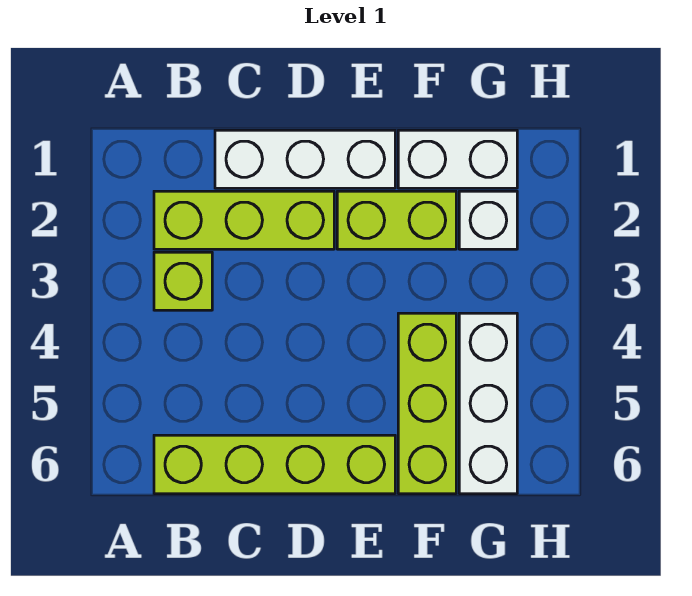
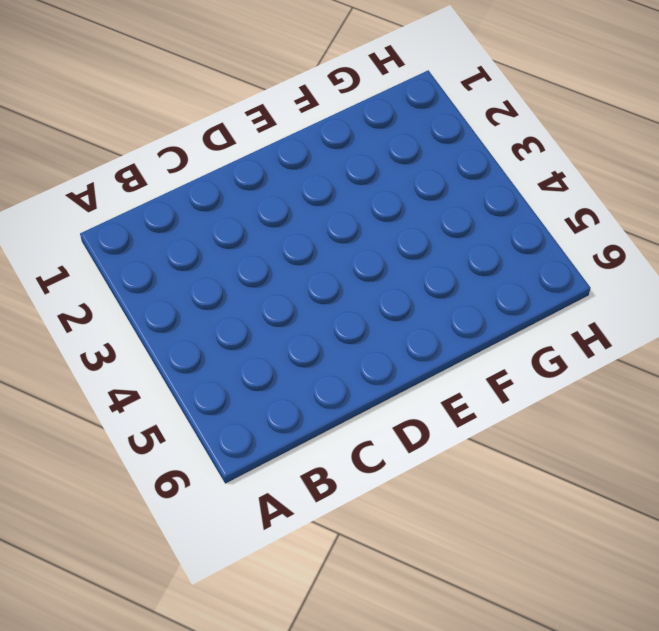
none -> lime brick B2:D2 level 1
none -> lime brick B3 level 1

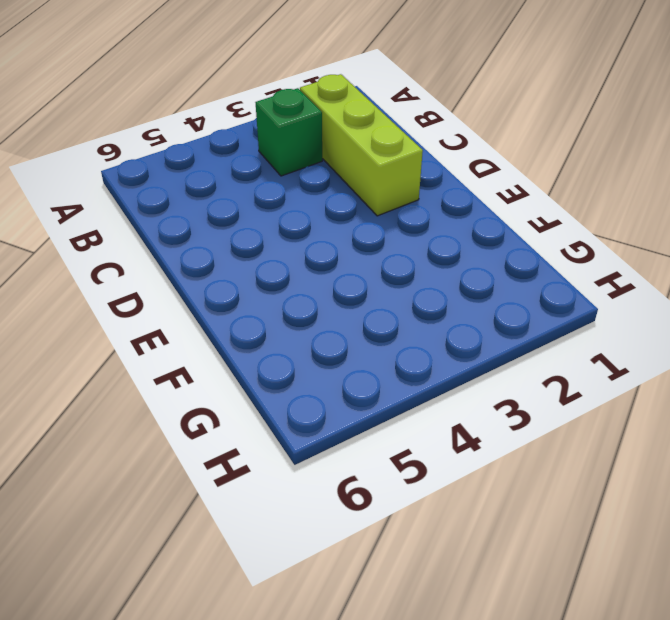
green brick B3 level 1 -> lime brick B3 level 1
none -> lime brick B6:E6 level 1
none -> white brick C1:E1 level 1

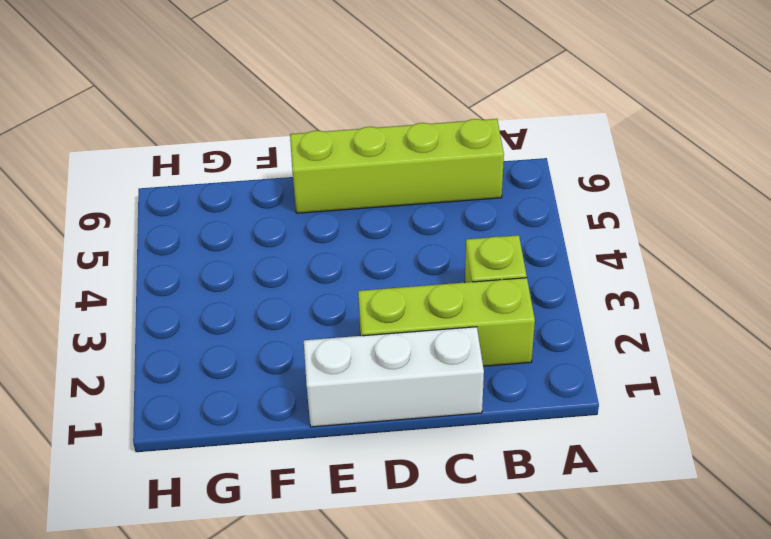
none -> lime brick E2:F2 level 1
none -> white brick F1:G1 level 1

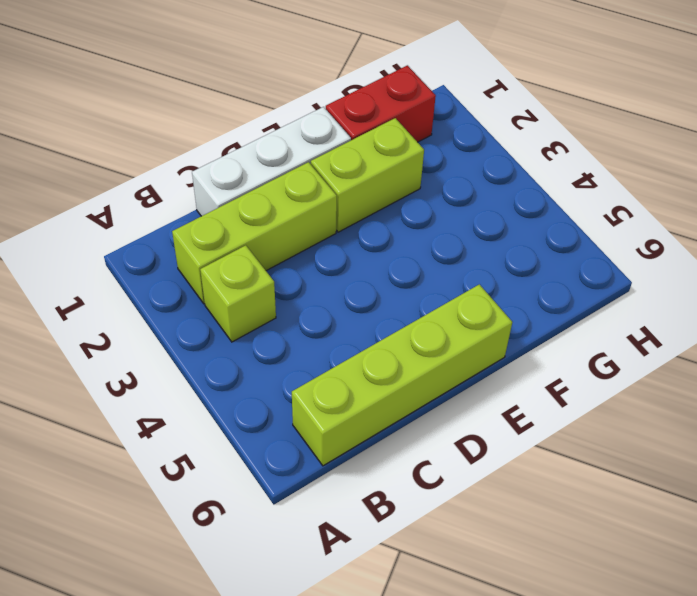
red brick F1:G1 level 1 -> white brick F1:G1 level 1
none -> lime brick F4:F6 level 1
none -> white brick G2 level 1

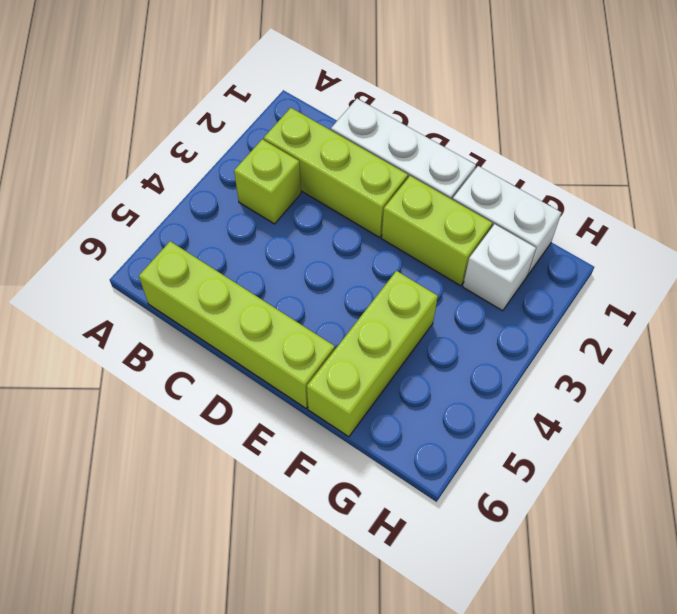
none -> white brick G4:G6 level 1

